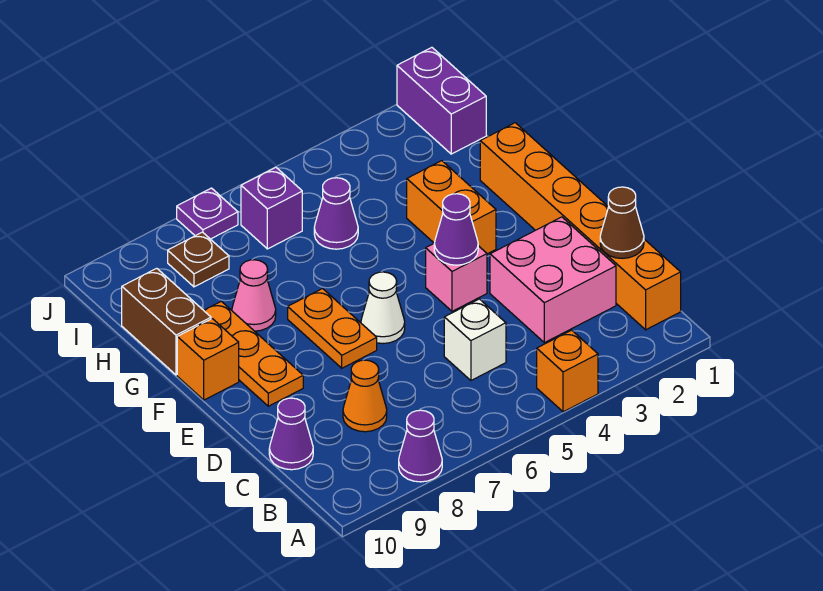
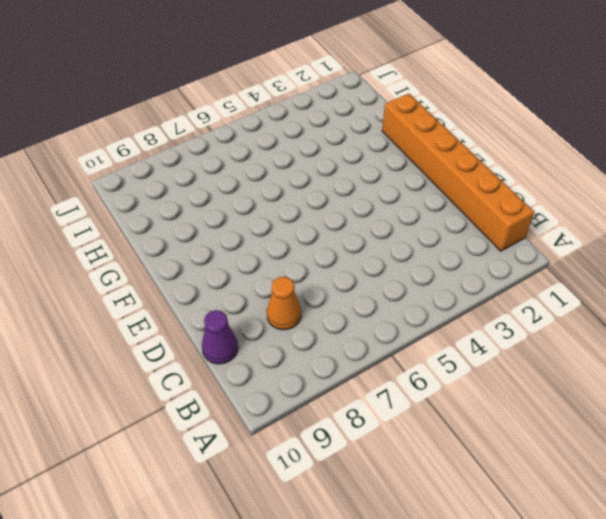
none -> orange brick A4 level 1
none -> purple cone A8 level 1
none -> pink brick C2:D3 level 1

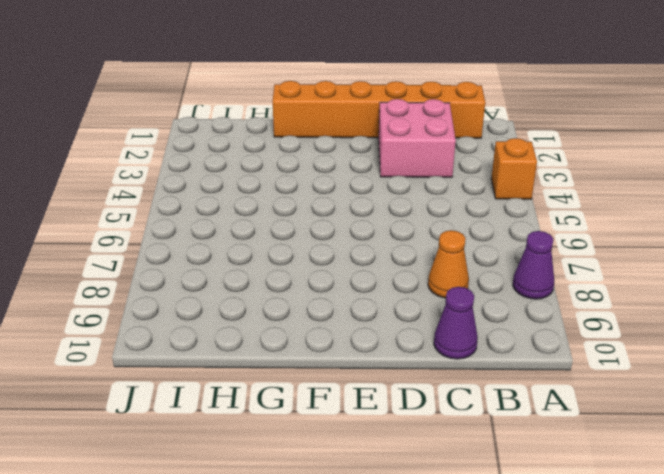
none -> white brick C5 level 1
none -> pink brick E4 level 1
none -> white cone E6 level 1

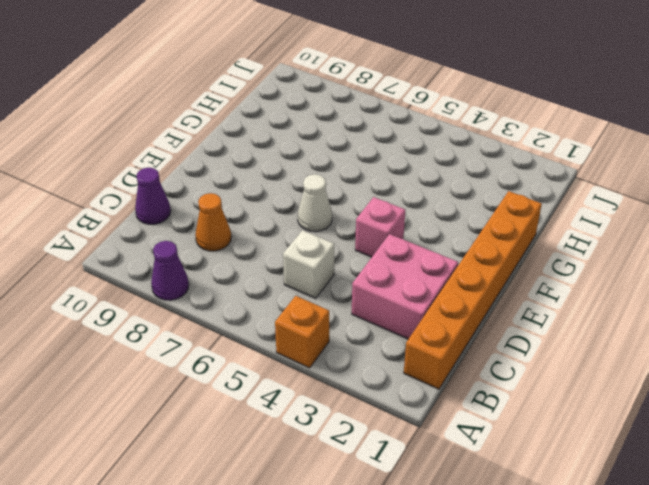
none -> orange plate E7:F7 level 1
none -> orange plate E9:G9 level 1
none -> orange brick F3:G3 level 1

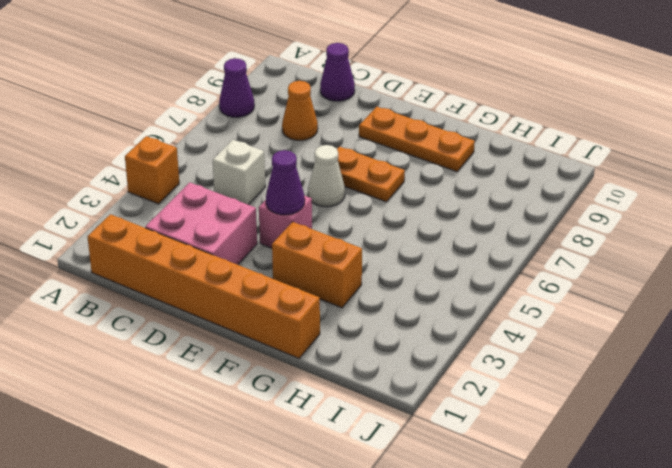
none -> orange brick F10 level 1
none -> pink cone G8 level 1
none -> brown brick G10:H10 level 1

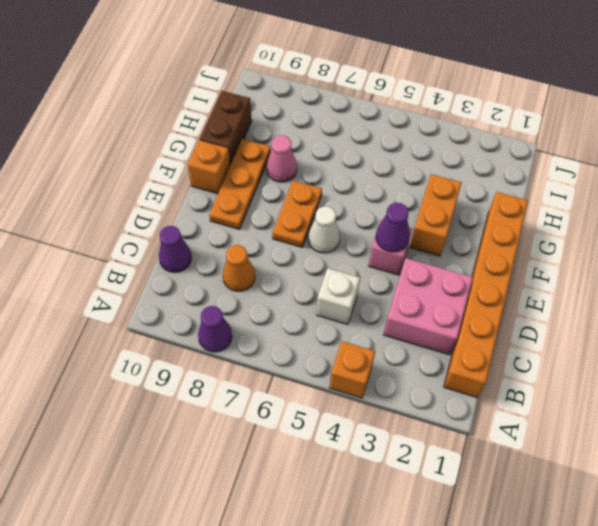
none -> purple cone H5 level 1
none -> purple brick I1:J1 level 1
none -> purple brick I6 level 1

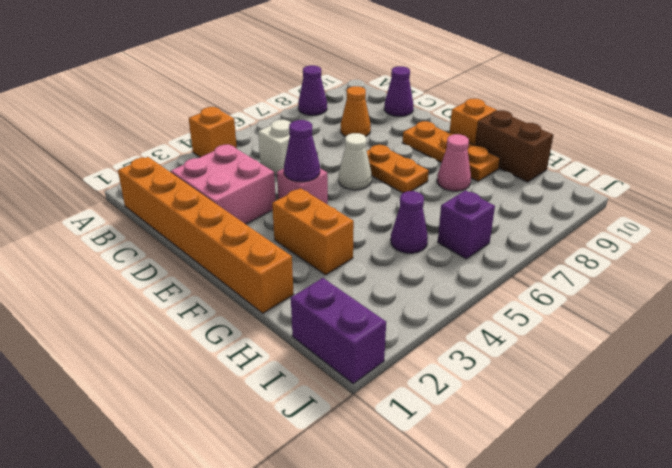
none -> brown plate I8 level 1
none -> purple plate J7 level 1
none -> brown cone C1 level 2

